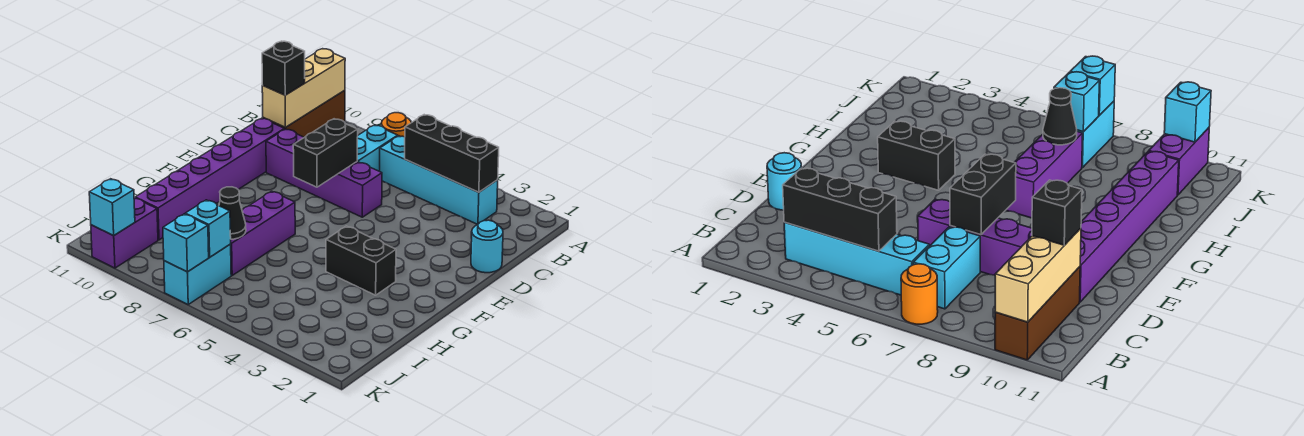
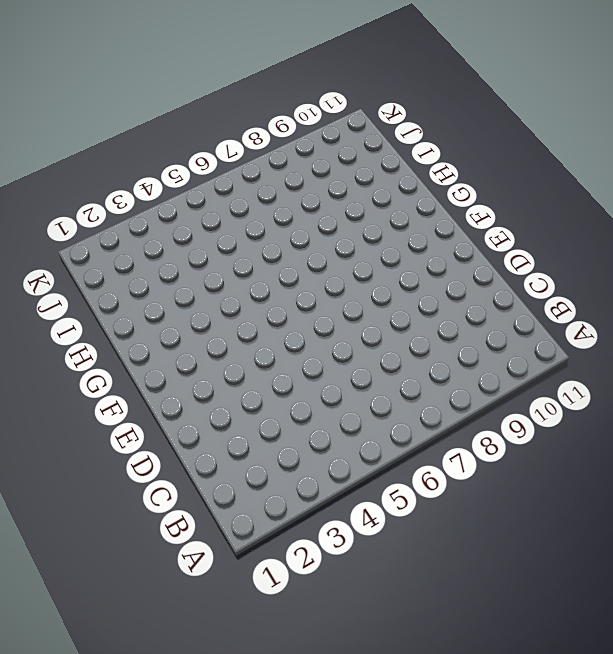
none -> orange round brick A7 level 1
none -> brown brick A10:C10 level 1
none -> cyan brick B3:B6 level 1

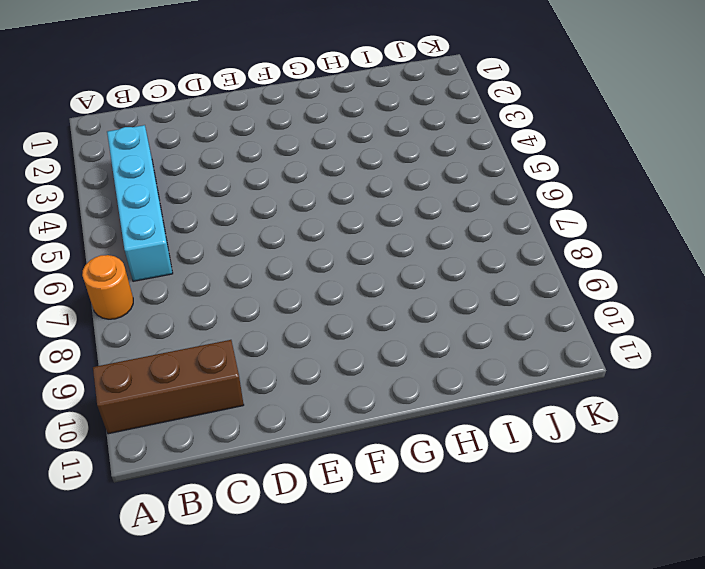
none -> cyan brick B7:C7 level 1
none -> cyan round brick D1 level 1
none -> purple brick D6:D9 level 1

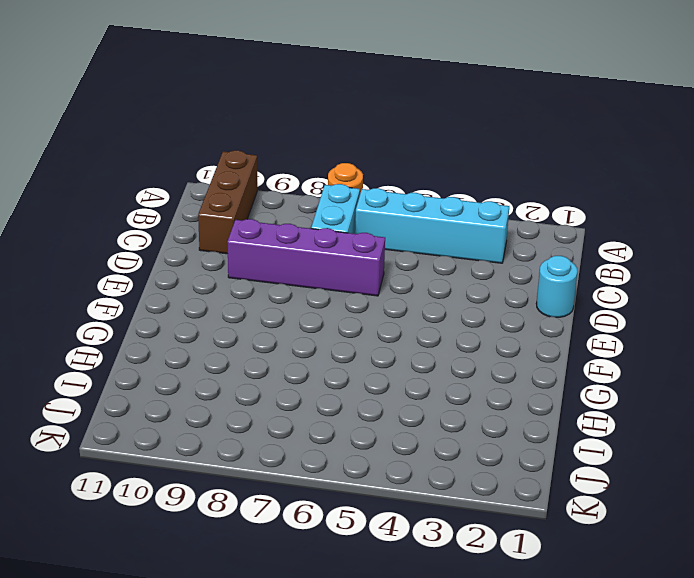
none -> purple brick D10:I10 level 1
none -> black brick G3:G4 level 1
none -> purple brick G7:I7 level 1

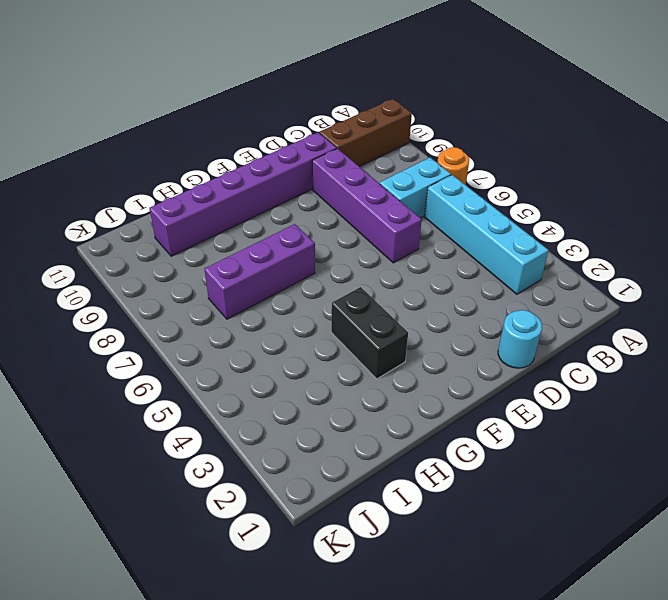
none -> cyan brick J7:K7 level 1
none -> purple brick J10:K10 level 1
none -> tan brick A10:C10 level 2

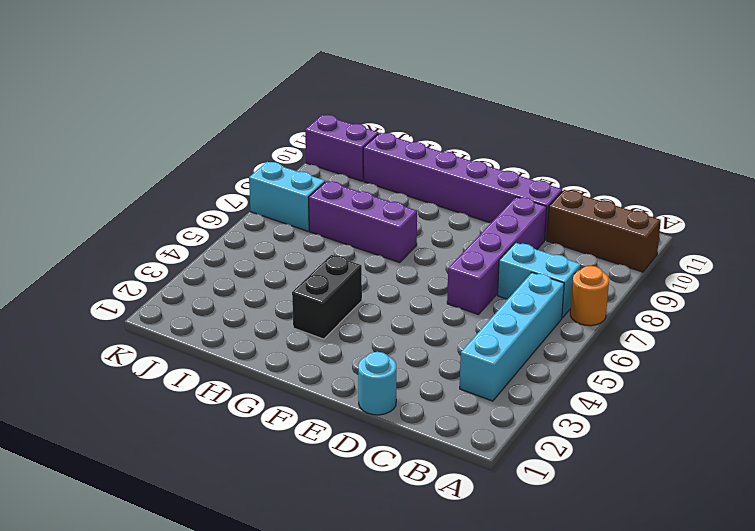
none -> tan brick A10:C10 level 2
none -> black brick B3:B5 level 2
none -> black brick D7:E7 level 2

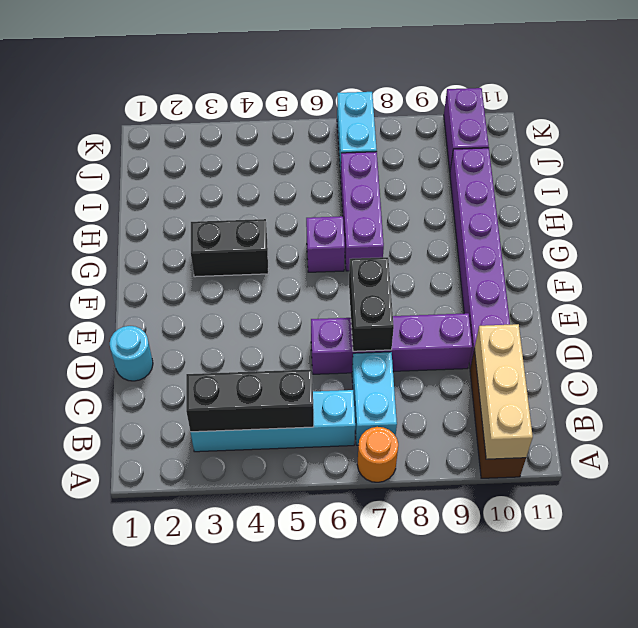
purple brick G6 level 1 -> none
none -> black cone I7 level 2
none -> cyan brick J7 level 2
none -> cyan brick K7 level 2

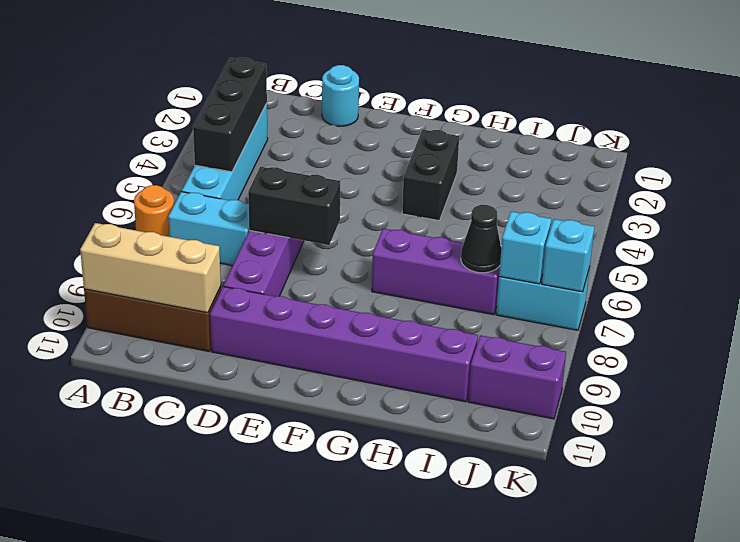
none -> cyan brick K10 level 2
none -> black brick C10 level 3

